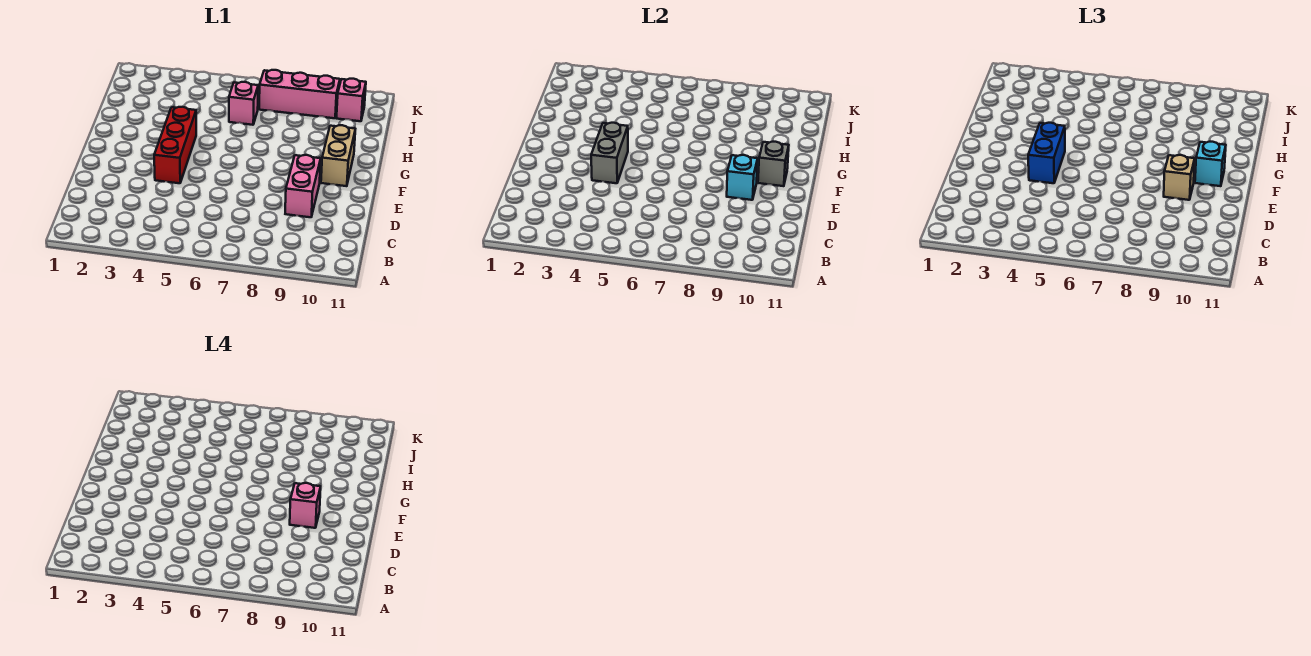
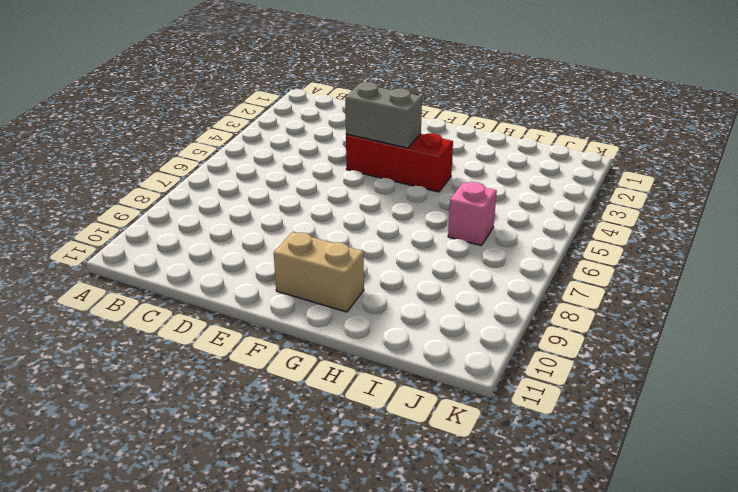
none -> pink brick D9:E9 level 1
none -> pink brick J7:J9 level 1
none -> pink brick J10 level 1

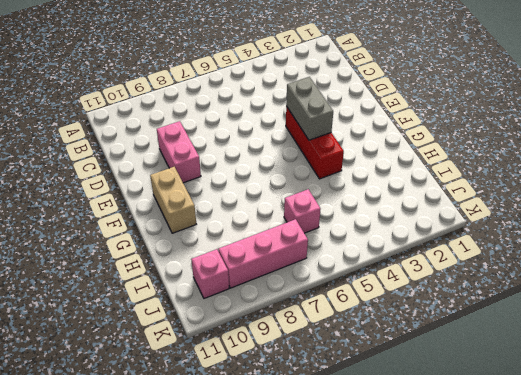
none -> cyan brick E9 level 2
none -> grey brick F10 level 2
none -> blue brick E4:F4 level 3

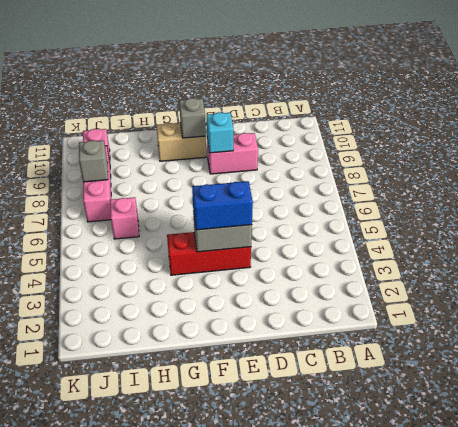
grey brick J8 level 2 -> none
none -> tan brick E9 level 3
none -> cyan brick F10 level 3
none -> pink brick E9 level 4

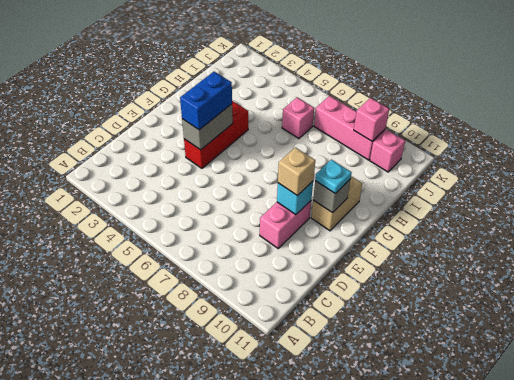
cyan plate F10 level 3 -> cyan brick F10 level 3
pink brick J9 level 2 -> pink brick E9 level 4

